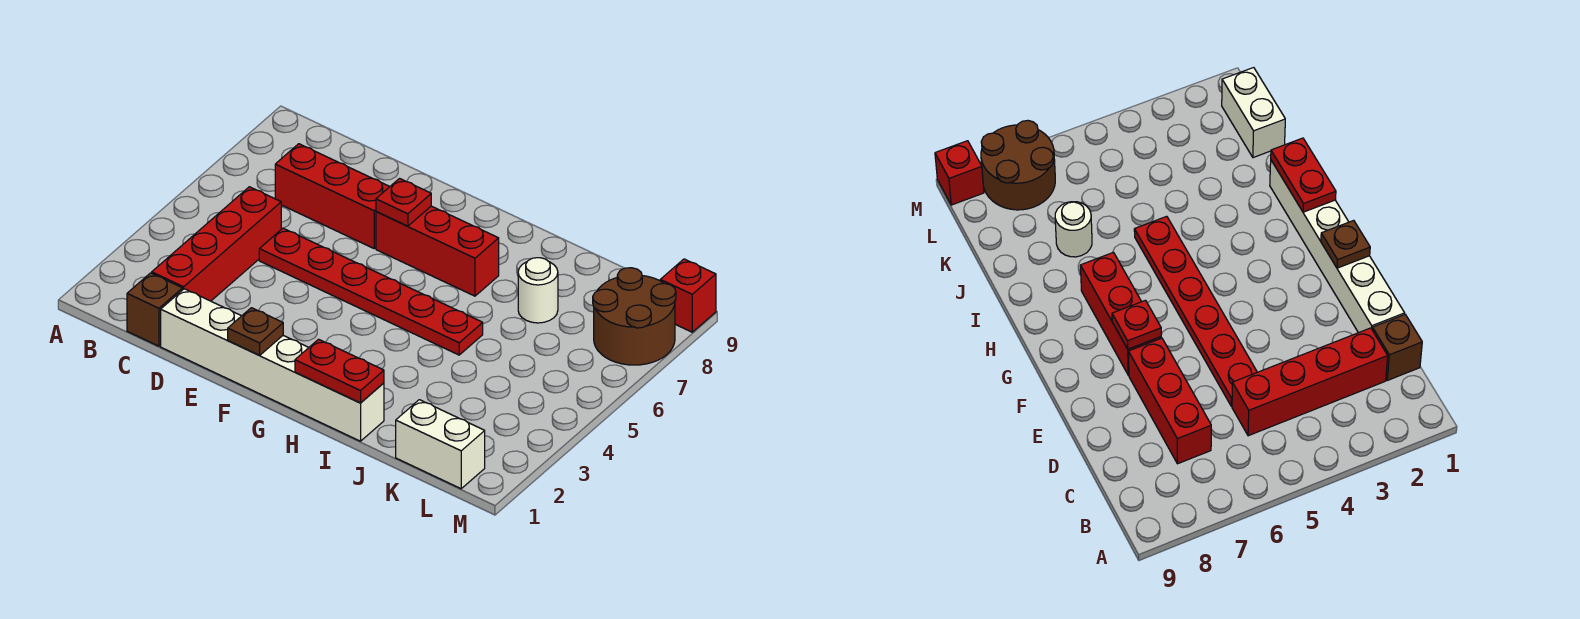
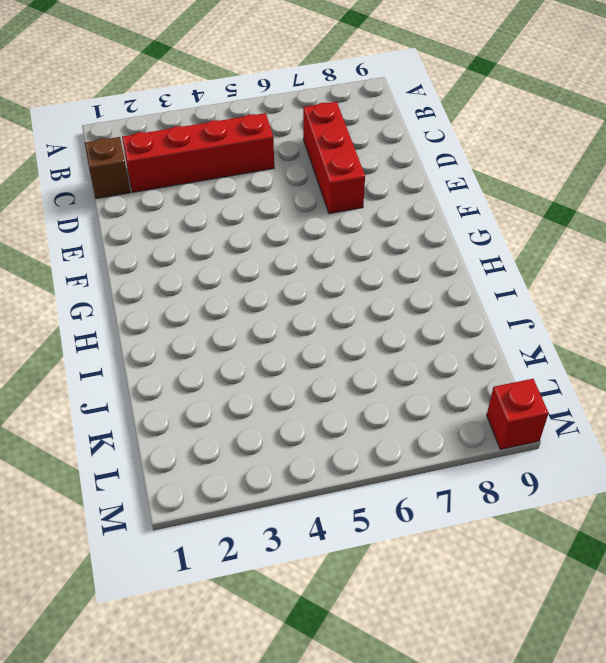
none -> white brick D1:I1 level 1
none -> red plate D5:I5 level 1
none -> red brick F7:H7 level 1

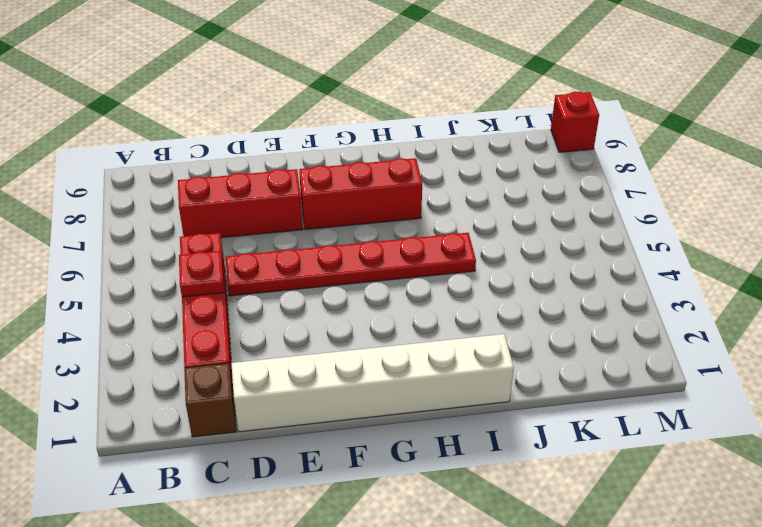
red plate C4 level 2 -> red plate F7 level 2
none -> white round brick J7 level 1
none -> white brick K1:L1 level 1
none -> brown round brick L7:M8 level 1

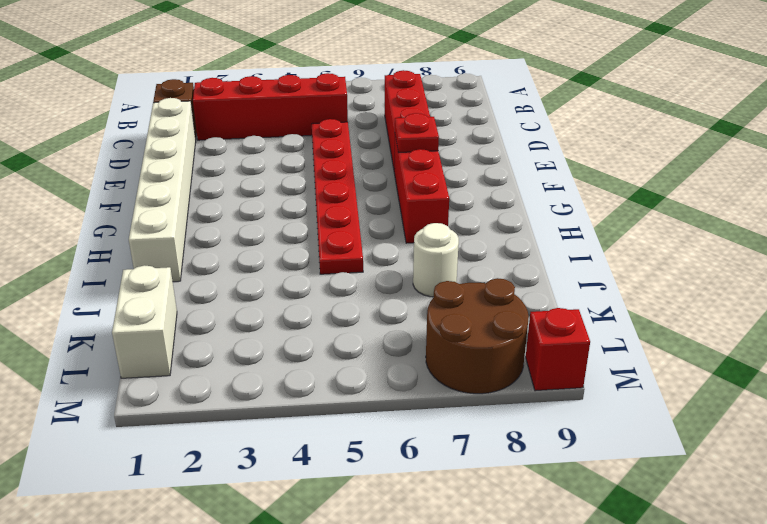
none -> brown plate F1 level 2
none -> red plate H1:I1 level 2

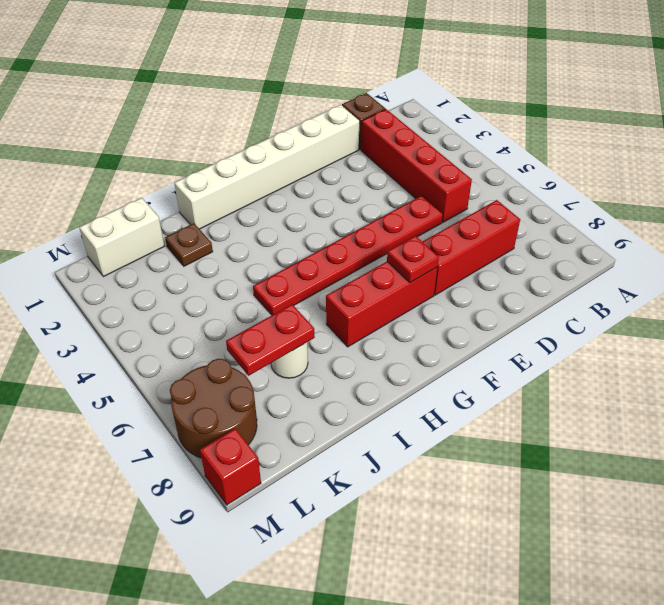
brown plate J2 level 1 -> brown plate F1 level 2
red plate J7:K7 level 2 -> red plate H1:I1 level 2

